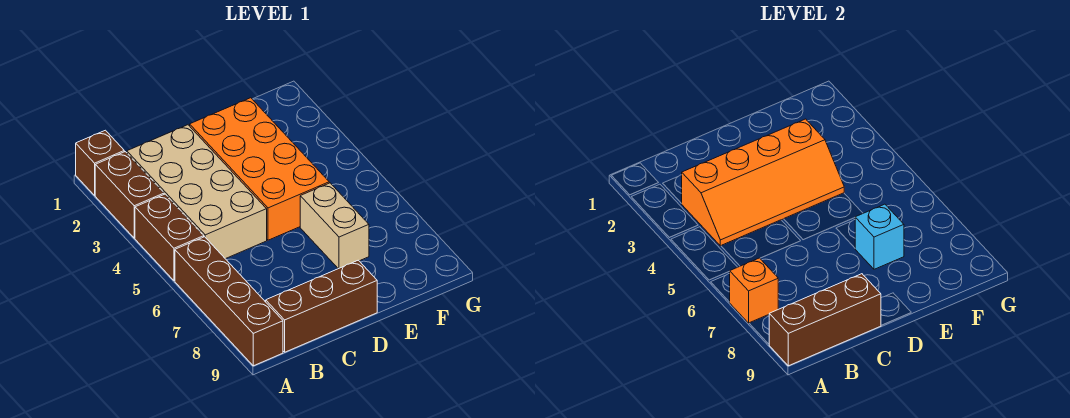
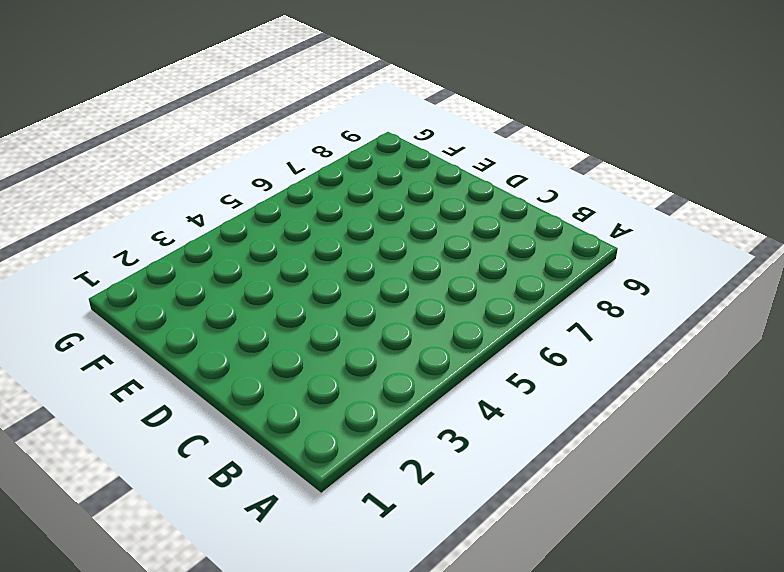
none -> brown brick A1 level 1
none -> brown brick A2:A3 level 1
none -> brown brick A4:A5 level 1

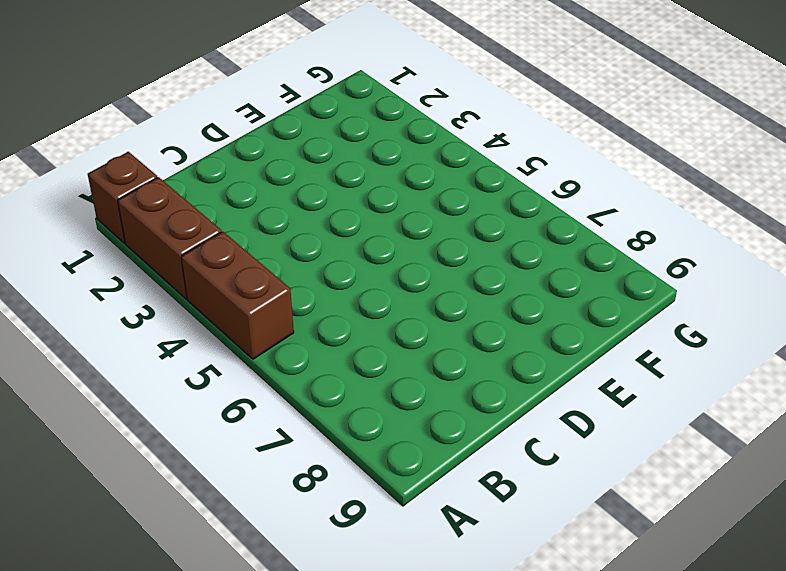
none -> brown brick A6:A9 level 1
none -> tan brick B2:C5 level 1
none -> brown brick B9:D9 level 1

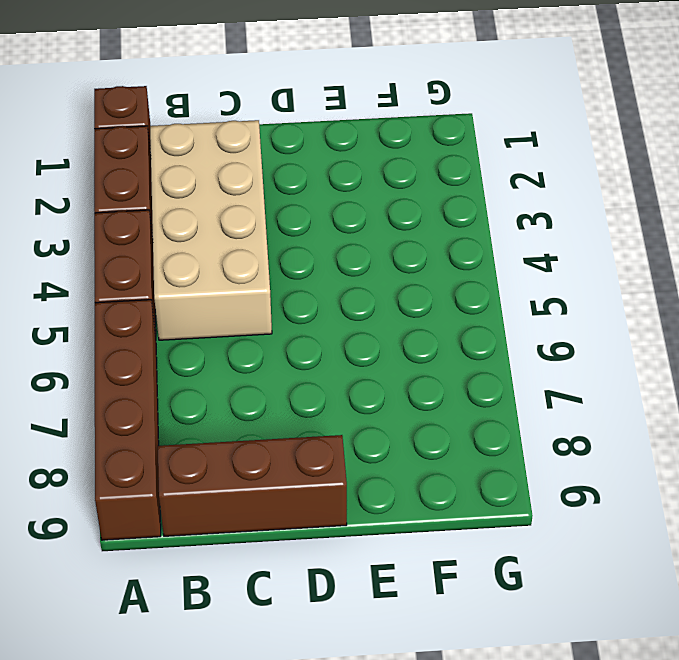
none -> orange brick D2:E5 level 1
none -> tan brick E6:E7 level 1
none -> orange brick A7 level 2

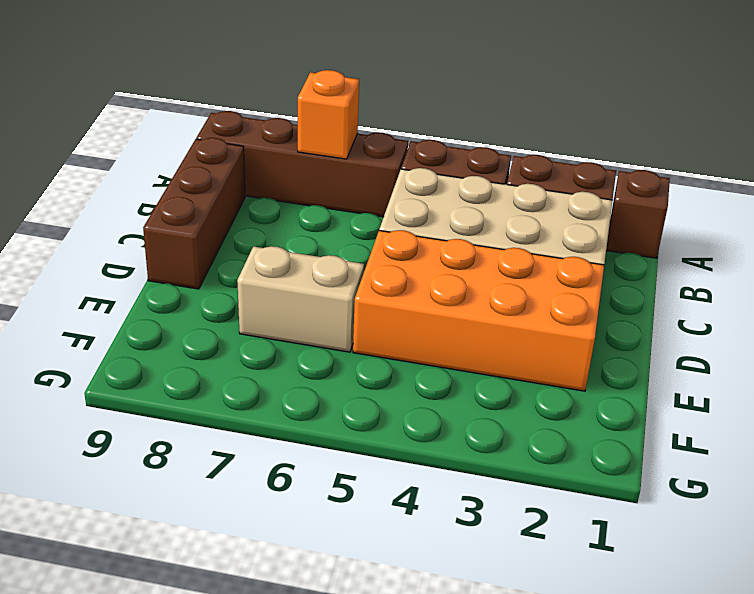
none -> brown brick A9:C9 level 2
none -> orange slope B3:E4 level 2 top 3
none -> cyan brick E7 level 2

